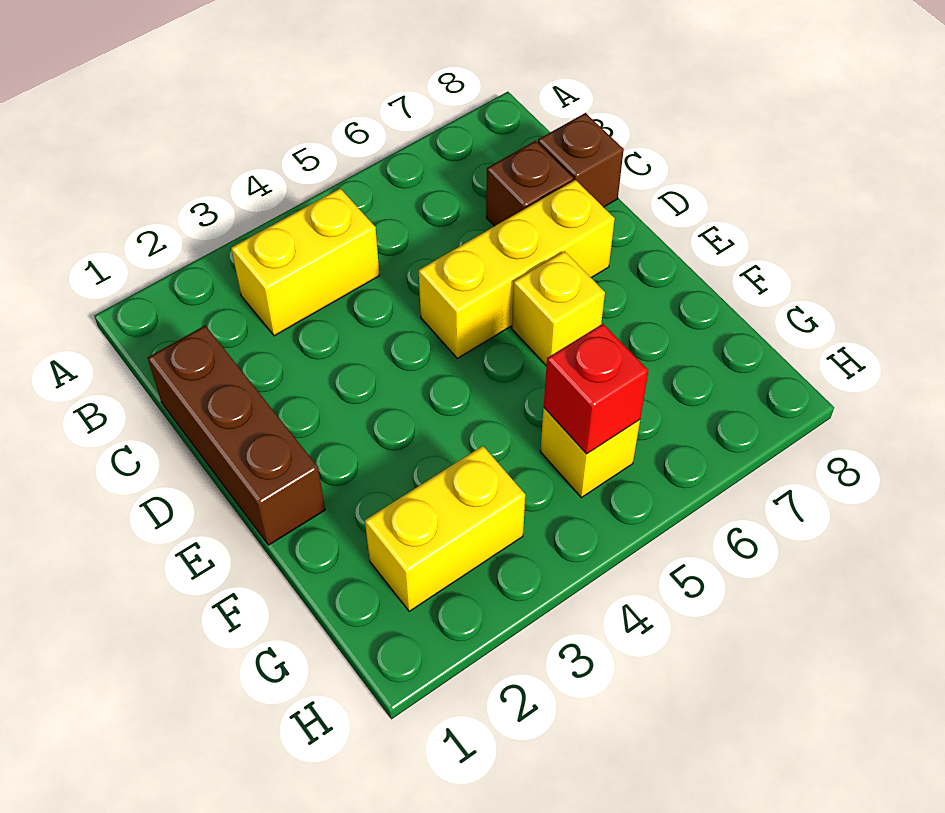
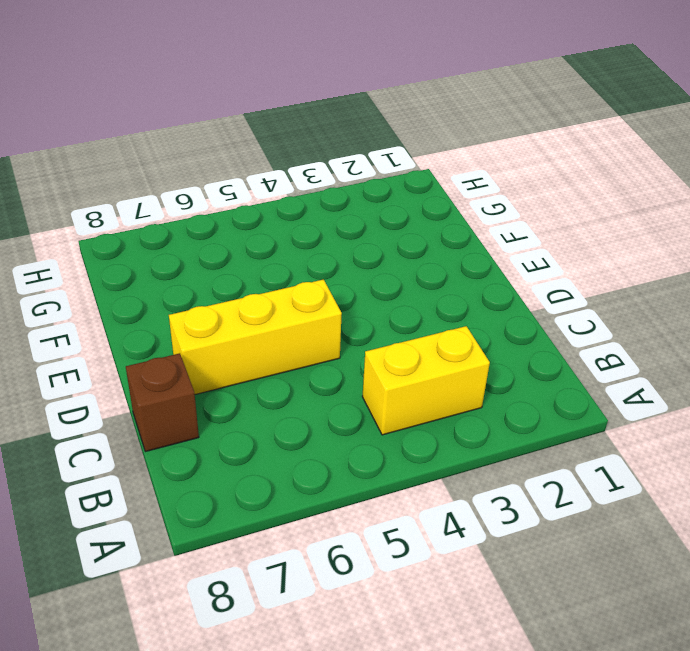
none -> brown brick C1:E1 level 1
none -> brown brick C7 level 1

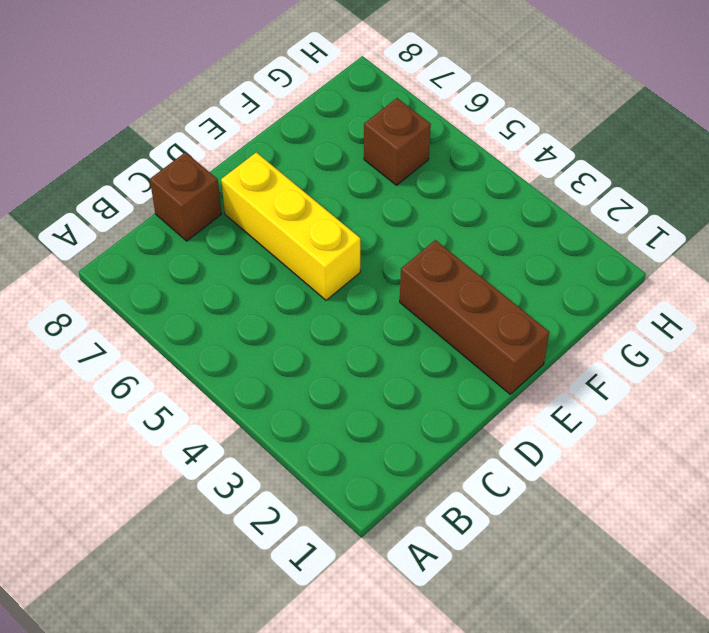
brown brick E1:E3 level 1 -> brown brick C1:E1 level 1
brown brick G6 level 1 -> brown brick C7 level 1
none -> yellow brick B3:B4 level 1
none -> yellow brick E6 level 1

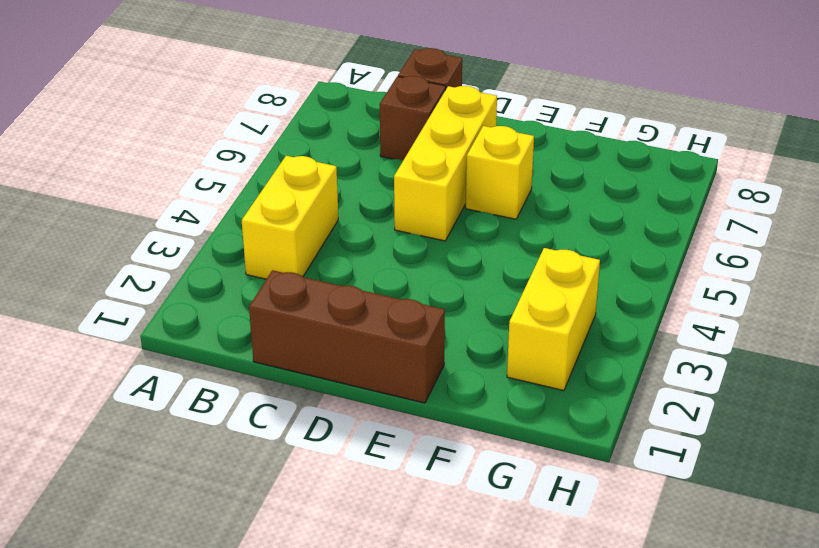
none -> yellow brick G5 level 1
none -> red brick G5 level 2

